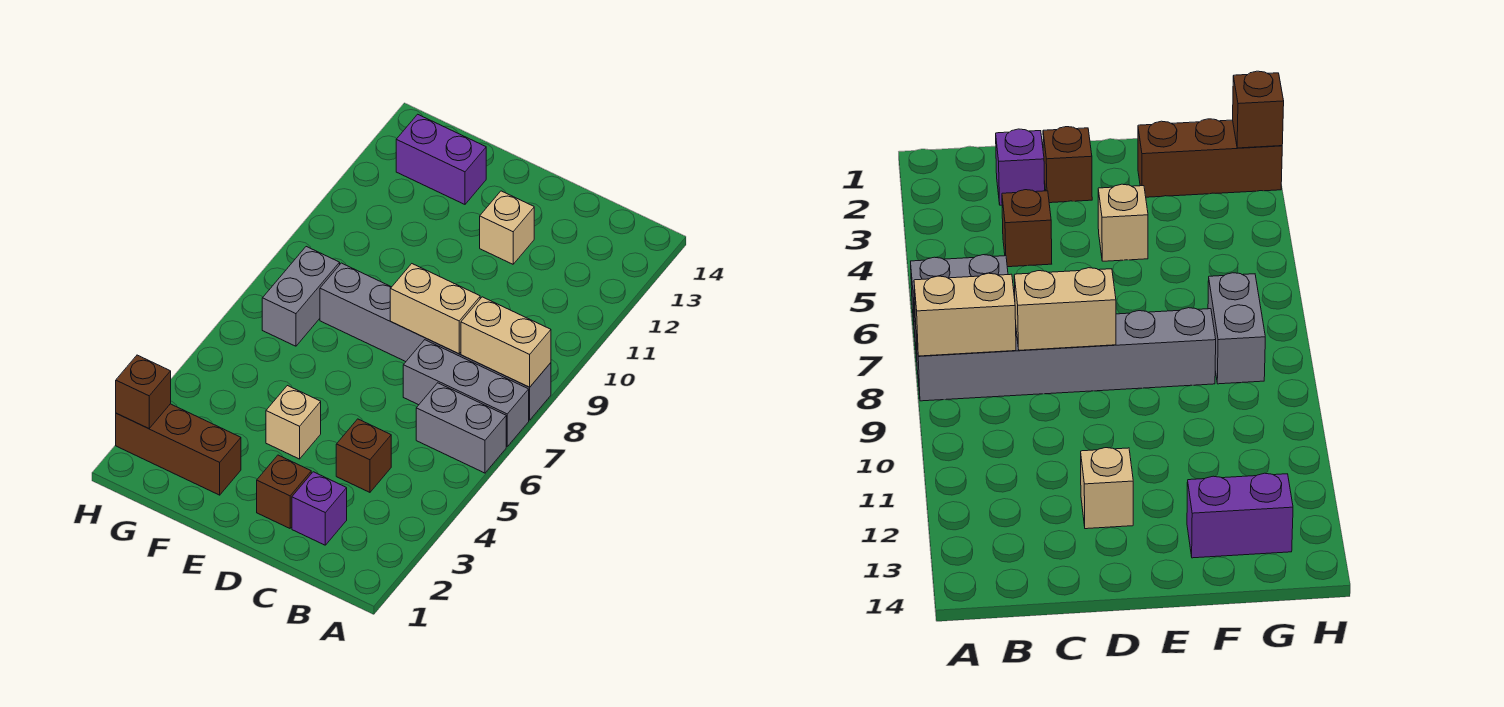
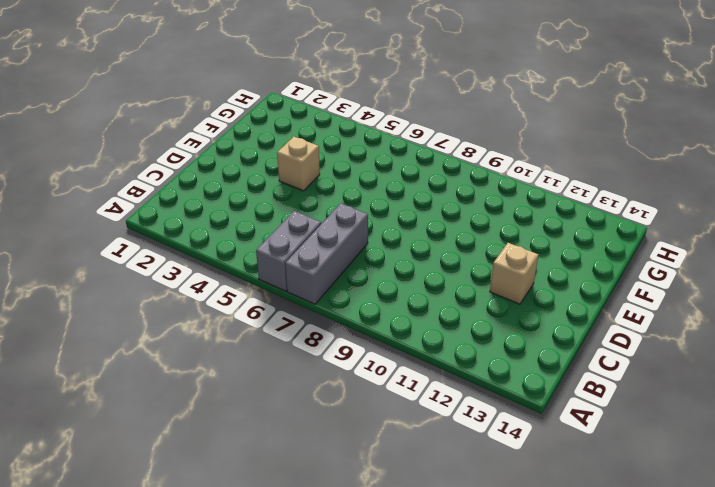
none -> grey brick A8:F8 level 1
none -> purple brick C2 level 1
none -> brown brick C4 level 1

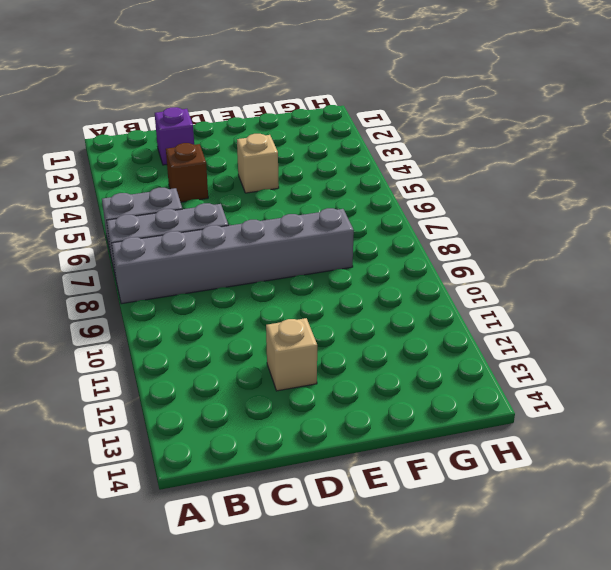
none -> brown brick D2 level 1
none -> brown brick F2:H2 level 1
none -> purple brick F13:G13 level 1

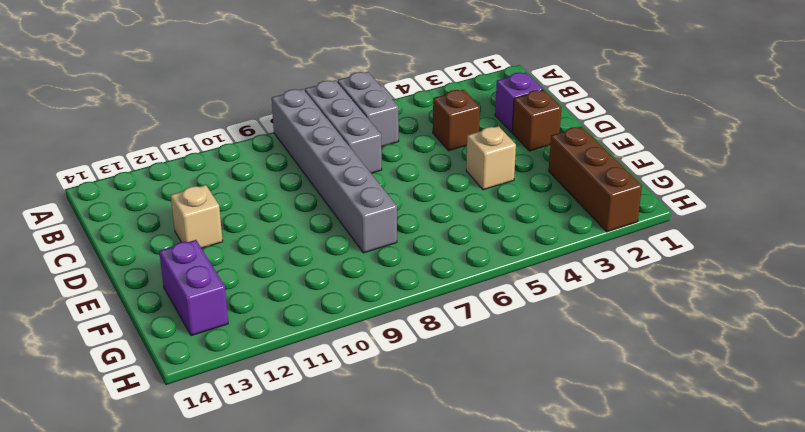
none -> grey brick G7:G8 level 1
none -> tan brick A8:B8 level 2
none -> tan brick C8:D8 level 2

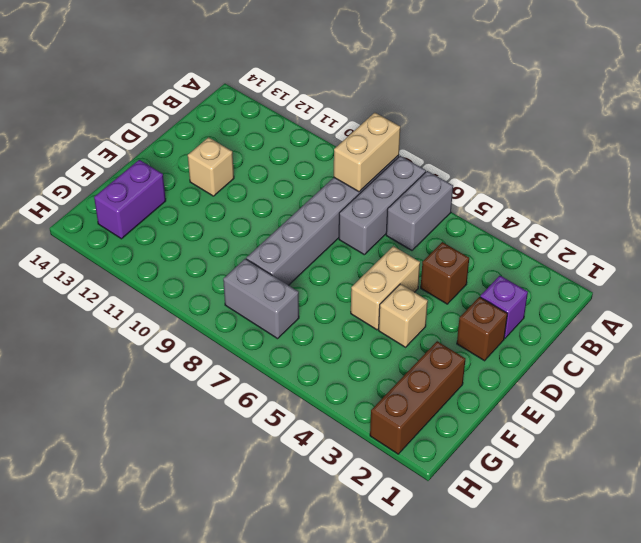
tan brick D5:E5 level 1 -> tan brick C8:D8 level 2
none -> brown brick H2 level 2

